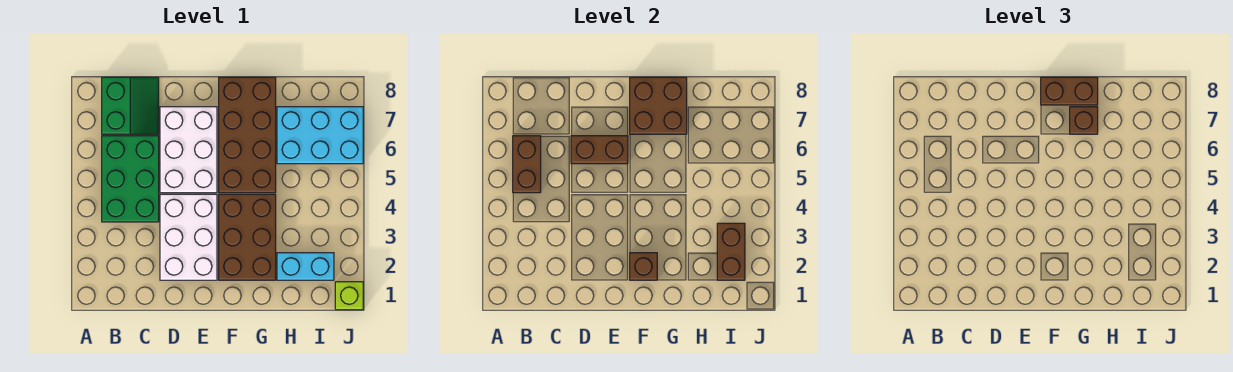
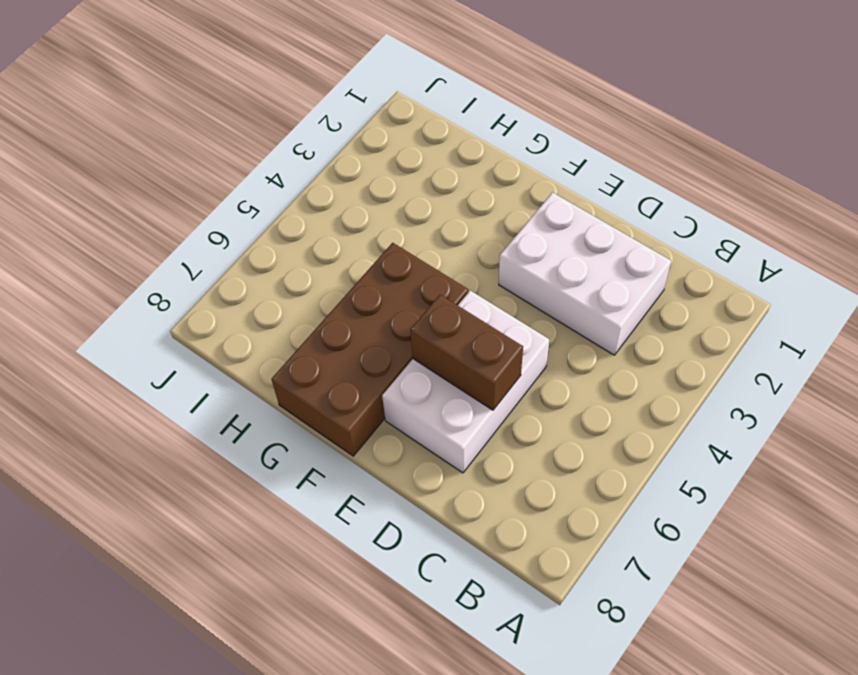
white brick C2:E3 level 1 -> white brick D2:E4 level 1
none -> green brick B4:C6 level 1
none -> green slope B7:C8 level 1 top B
none -> brown brick F2:G4 level 1

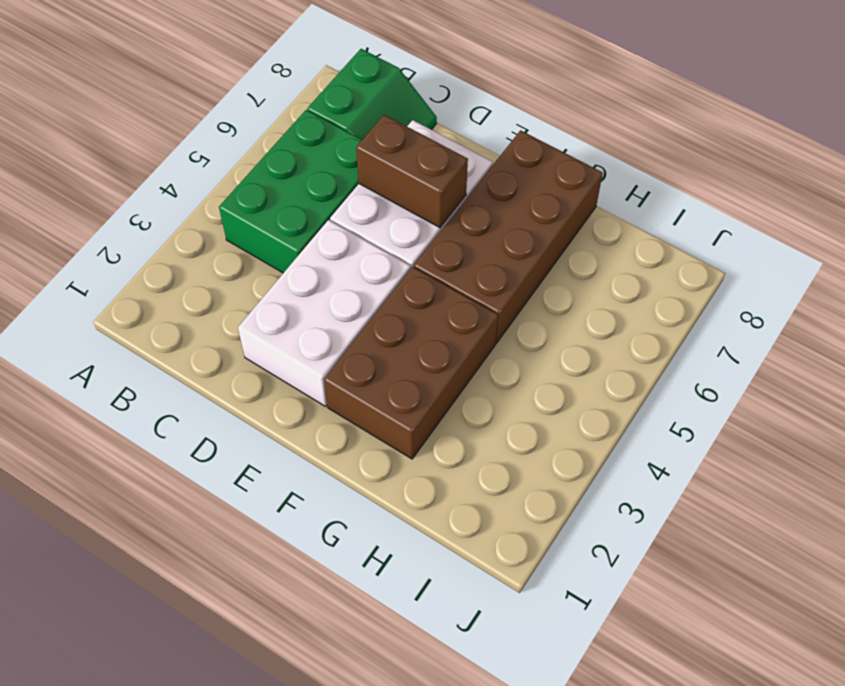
none -> cyan brick H2:I2 level 1
none -> cyan brick H6:J7 level 1
none -> lime brick J1 level 1

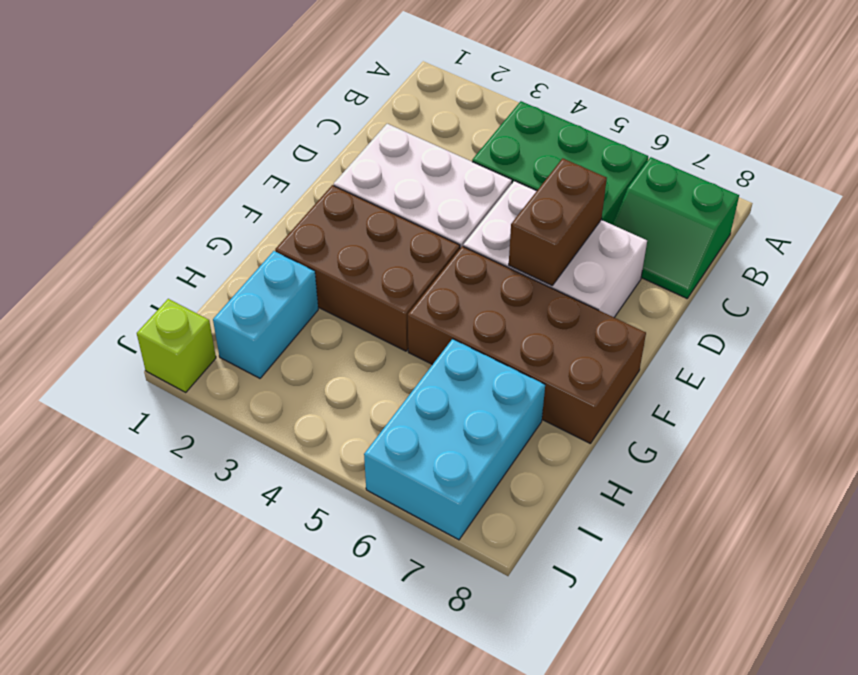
none -> brown brick B5:B6 level 2
none -> brown brick F2 level 2
none -> brown brick F7:G8 level 2

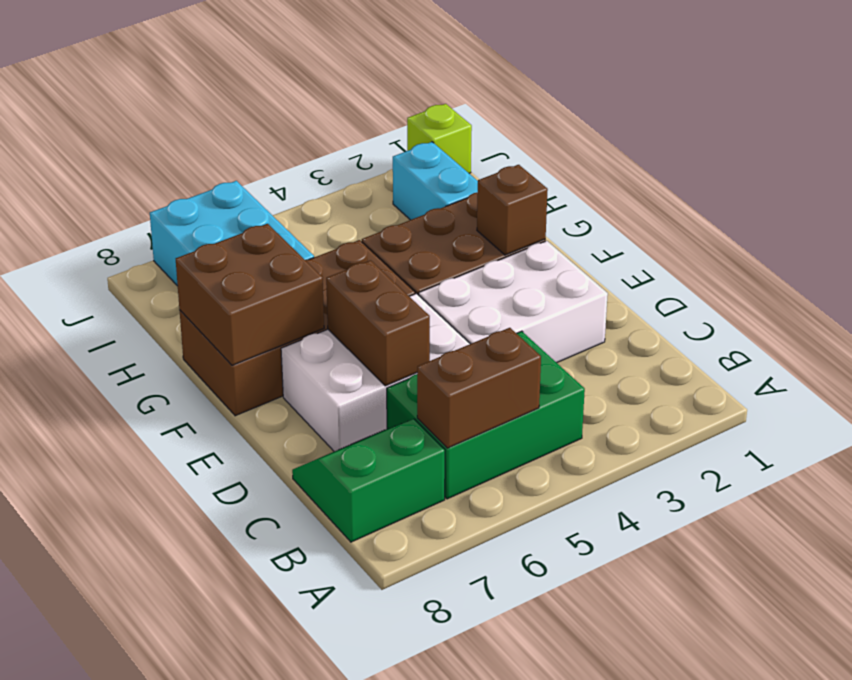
none -> brown brick I2:I3 level 2
none -> brown brick F8:G8 level 3
none -> brown brick G7 level 3

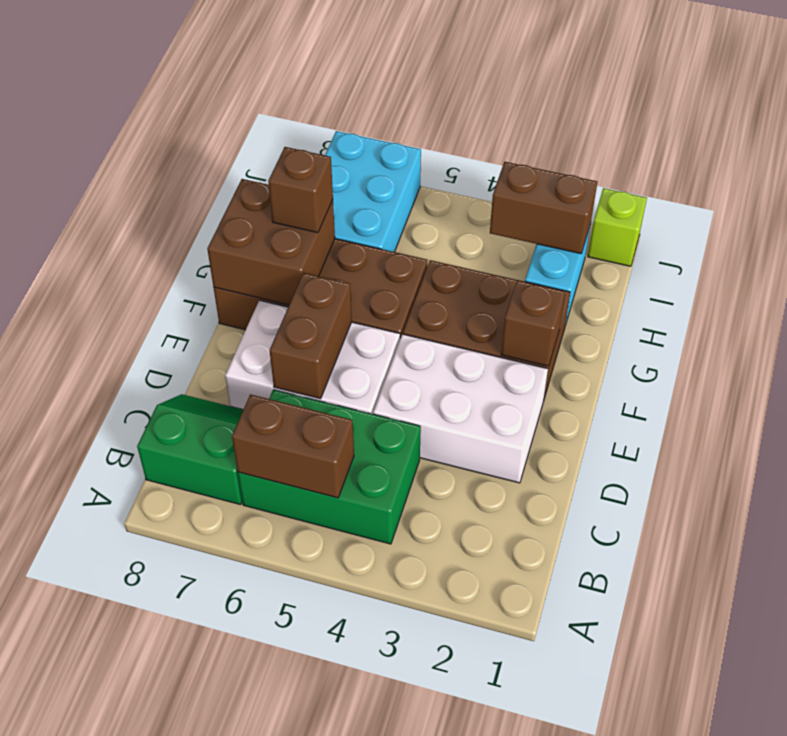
none -> brown brick F8:G8 level 3

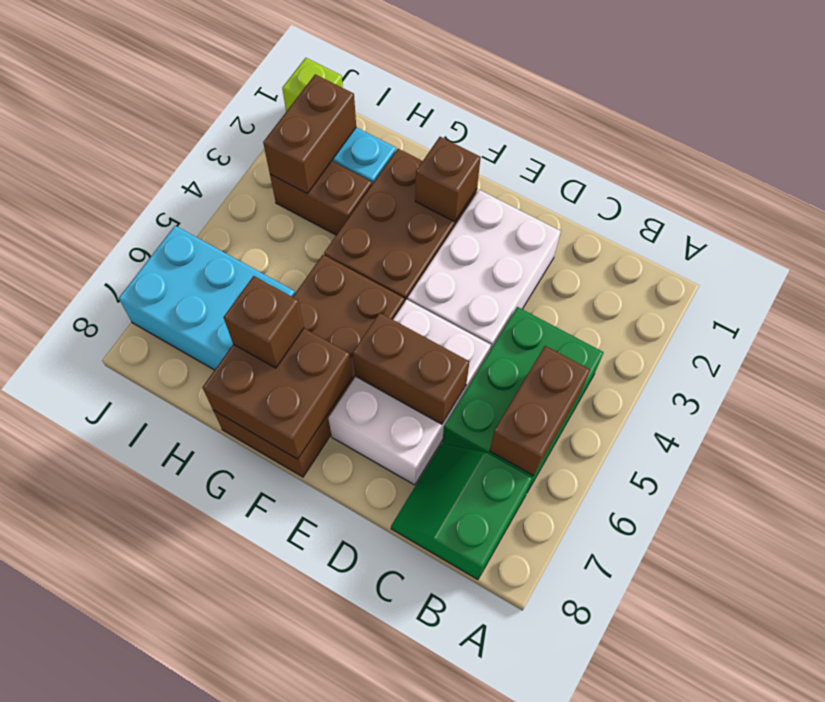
brown brick H3:I3 level 1 -> brown brick F8:G8 level 3

